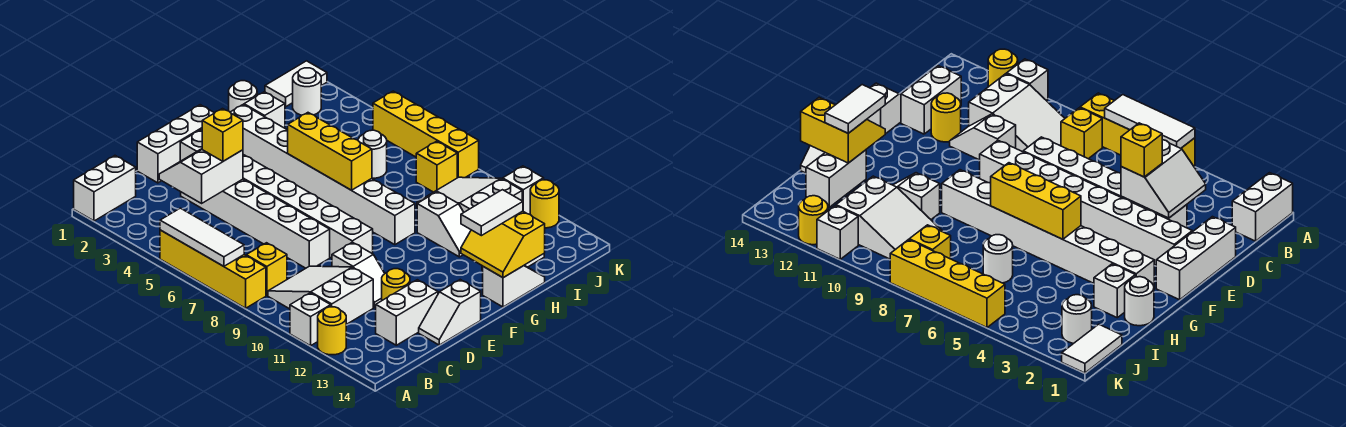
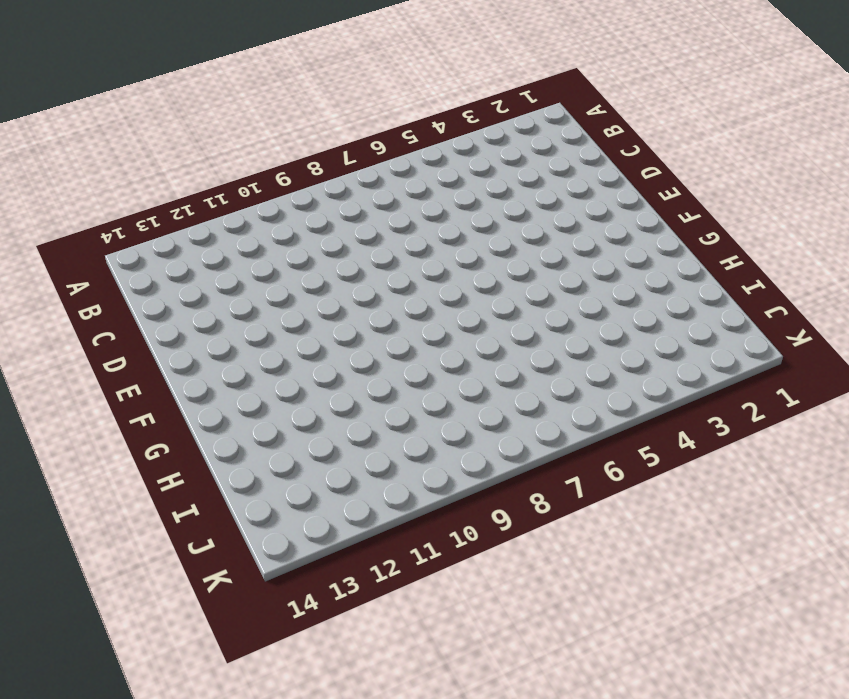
none -> white brick A1:B1 level 1
none -> yellow brick A5:A8 level 1
none -> white brick A11 level 1
none -> yellow round brick A12 level 1

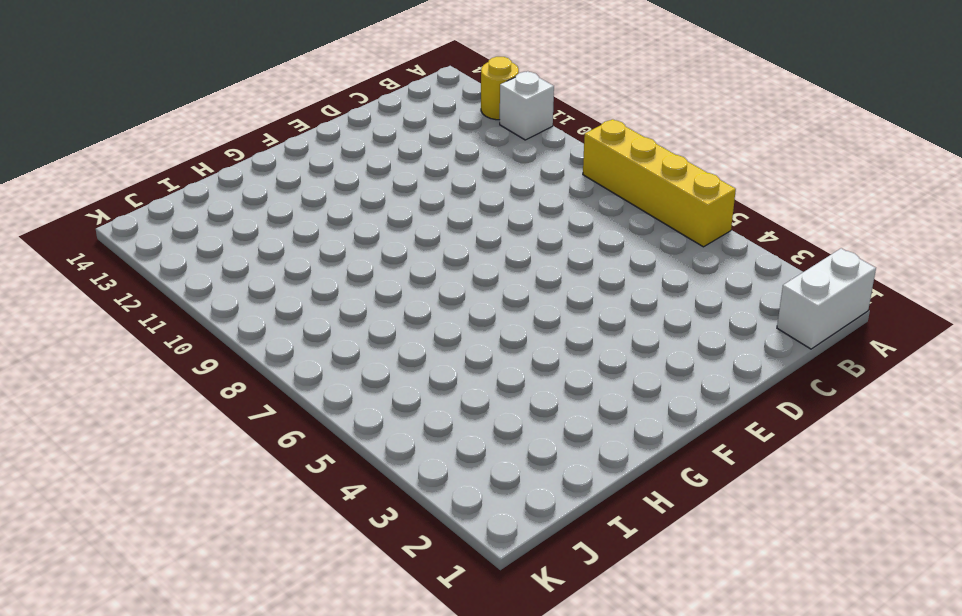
none -> yellow brick B8 level 1
none -> white slope B9:C11 level 1 top 11
none -> white brick C13:D13 level 1
none -> white brick D1:F1 level 1

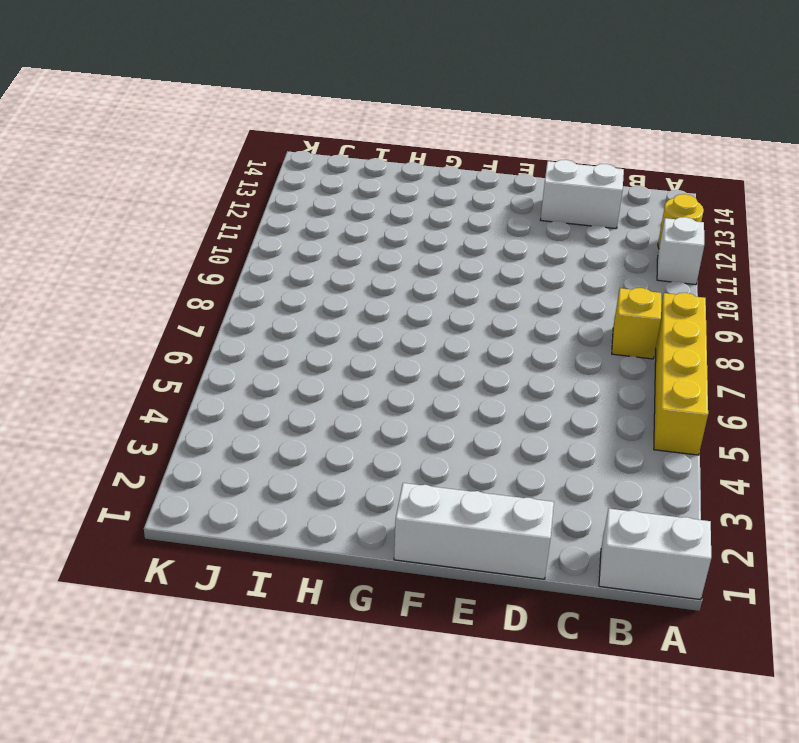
none -> white slope B9:C11 level 1 top 11
none -> white brick D3:D8 level 1
none -> white slope D10:D11 level 1 top 10
none -> yellow round brick D12 level 1

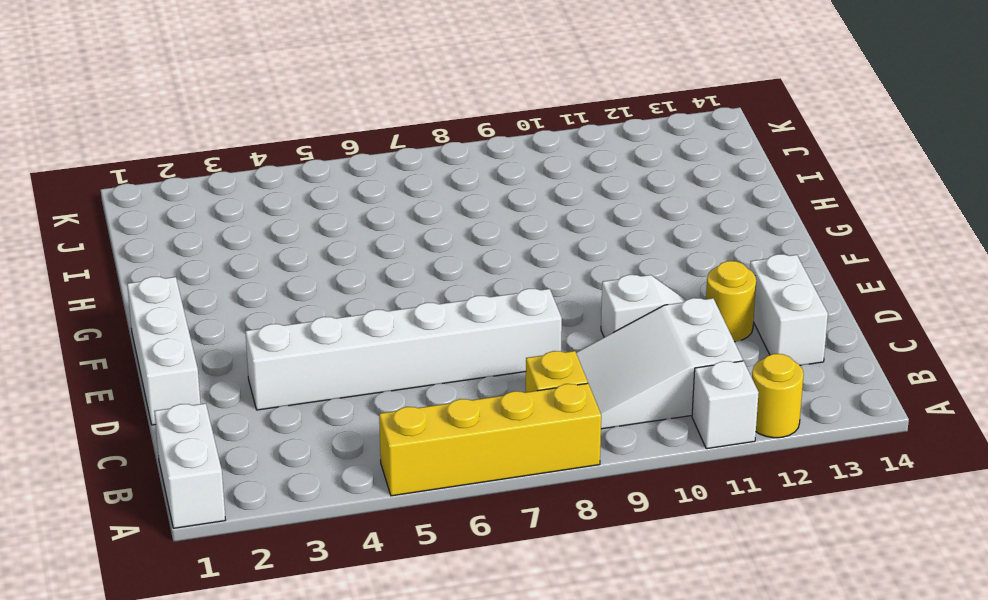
none -> white slope D14:E14 level 1 top E
none -> white brick E2:E9 level 1
none -> white brick G2:G9 level 1
none -> white slope G14:H14 level 1 top G

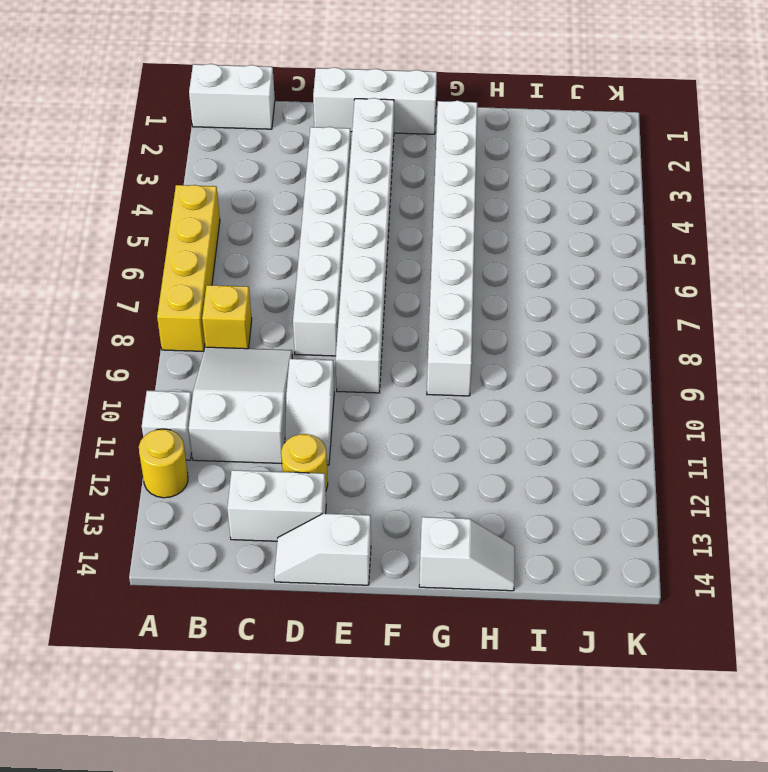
none -> white round brick H1 level 1
none -> white brick H2 level 1
none -> white slope H10:H11 level 1 top 10
none -> white brick H13:I13 level 1

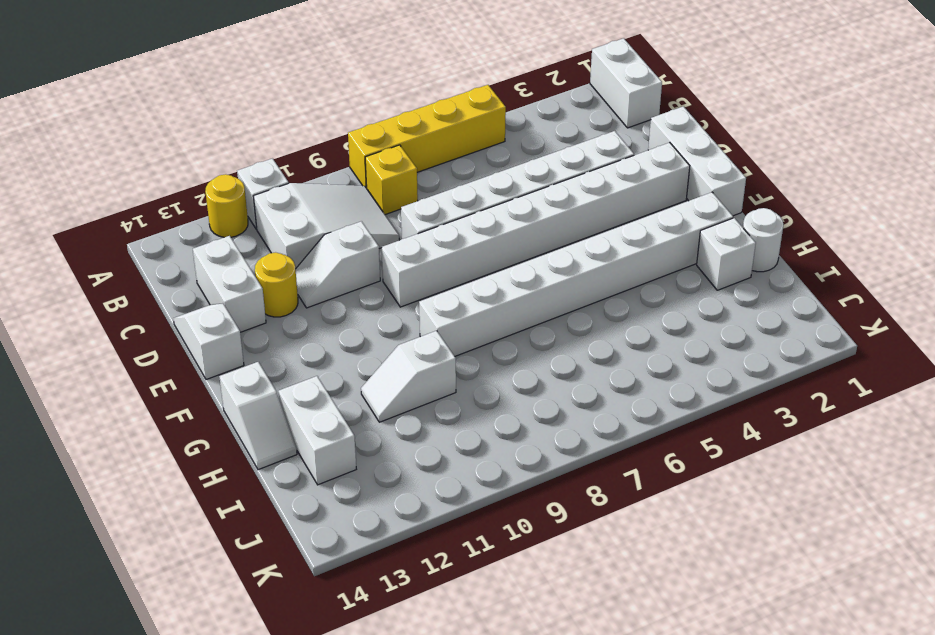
none -> white round brick I6 level 1
none -> white slope I9:J11 level 1 top 11
none -> white tile J1:K1 level 1
none -> white round brick J2 level 1

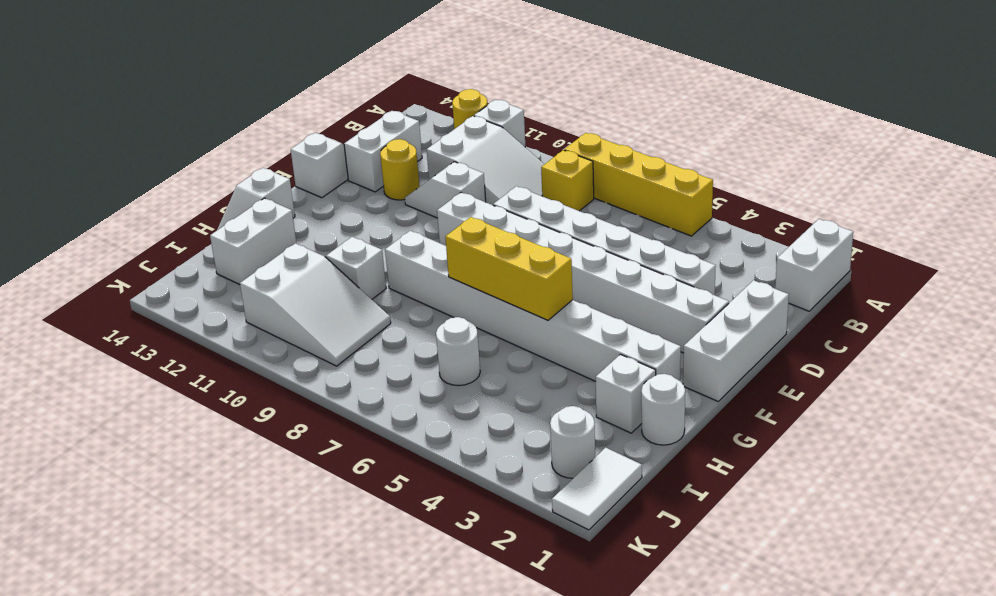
none -> yellow brick J8 level 1
none -> yellow brick K5:K8 level 1
none -> white brick K11 level 1
none -> yellow round brick K12 level 1

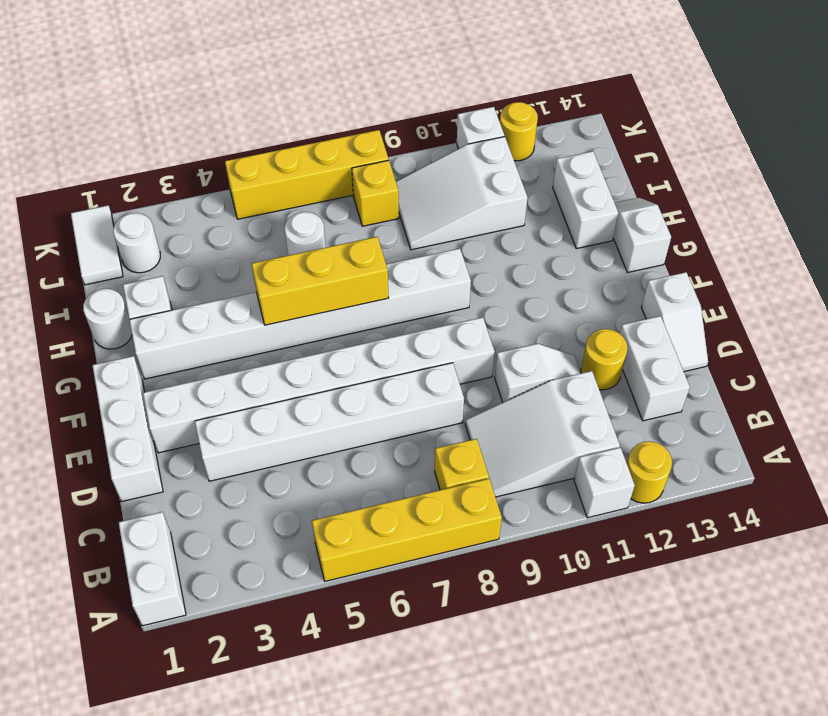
none -> white slope H10:H11 level 1 top 10
none -> white tile A5:A7 level 2
none -> white slope C3:D4 level 2 top 4
none -> yellow slope G13:H14 level 2 top H

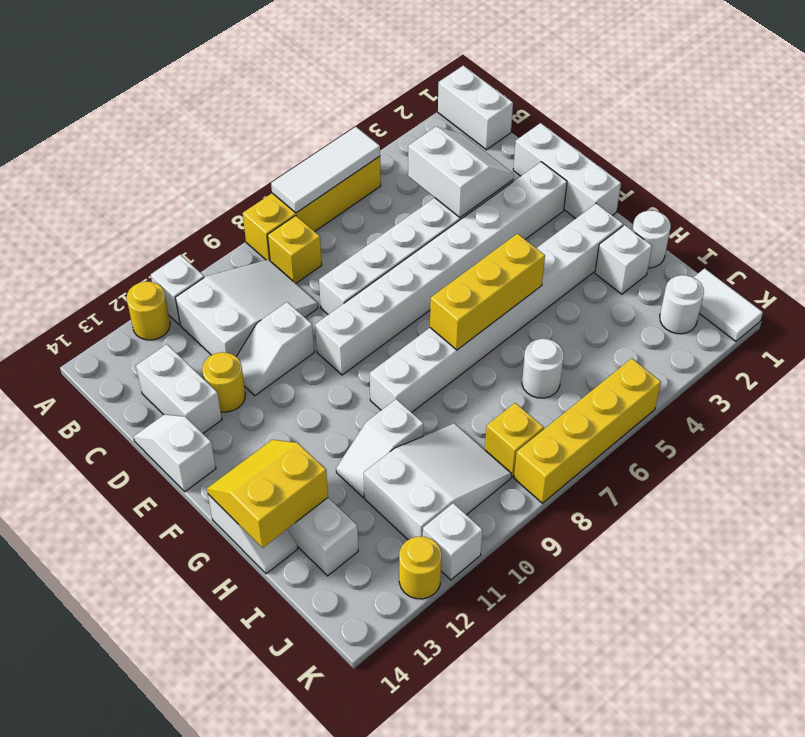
none -> yellow brick D4 level 3
none -> white tile G13:H13 level 3

